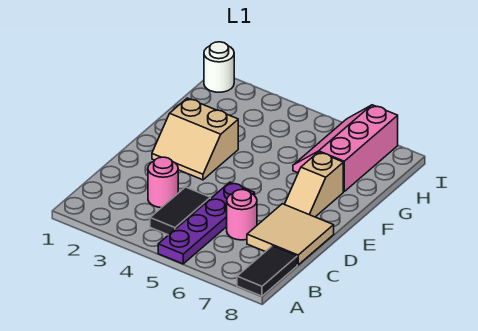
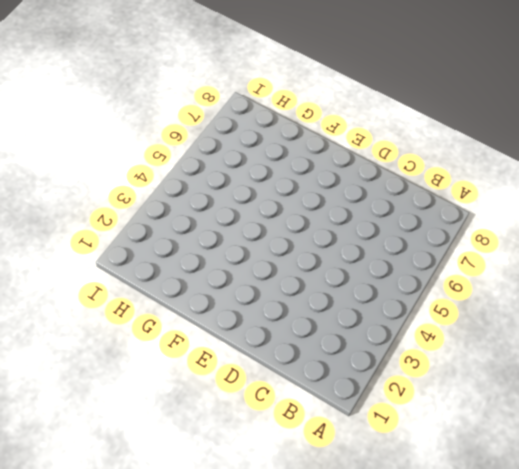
none -> purple plate A5:D5 level 1
none -> black tile A8:B8 level 1

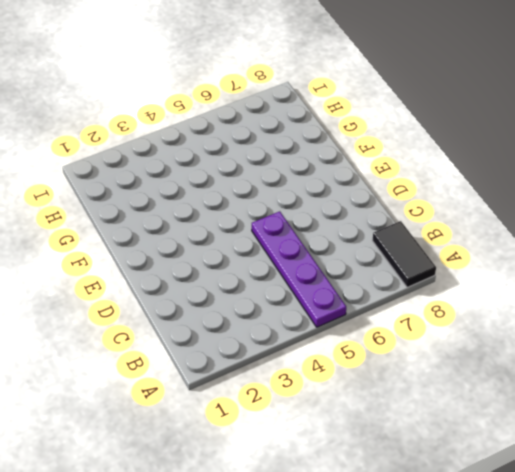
none -> black tile B4:C4 level 1
none -> pink round brick C3 level 1

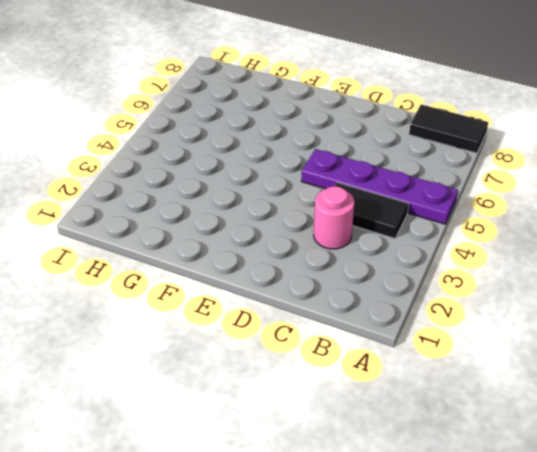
none -> pink round brick C6 level 1
none -> tan tile C7:D8 level 1

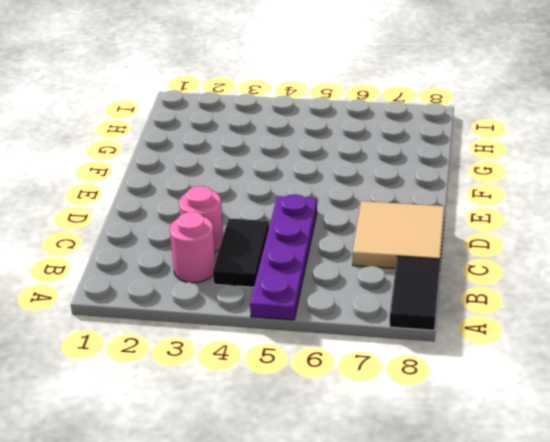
pink round brick B3 level 1 -> pink round brick C6 level 1
none -> tan slope E2:F3 level 1 top F
none -> tan slope E7:F7 level 1 top F

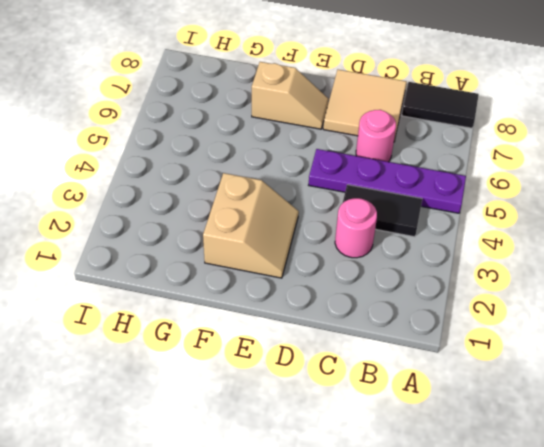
none -> pink slope G6:I7 level 1 top 7
none -> white round brick I1 level 1

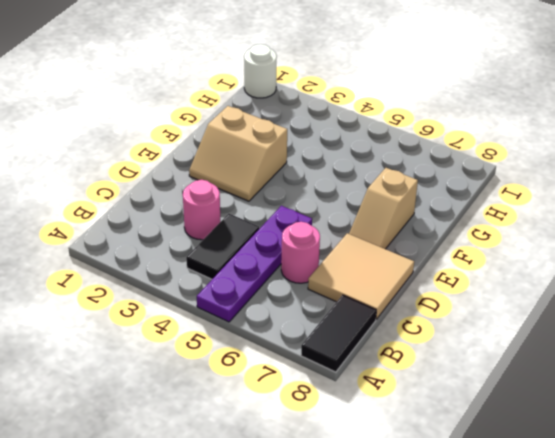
none -> pink slope G6:I7 level 1 top 7

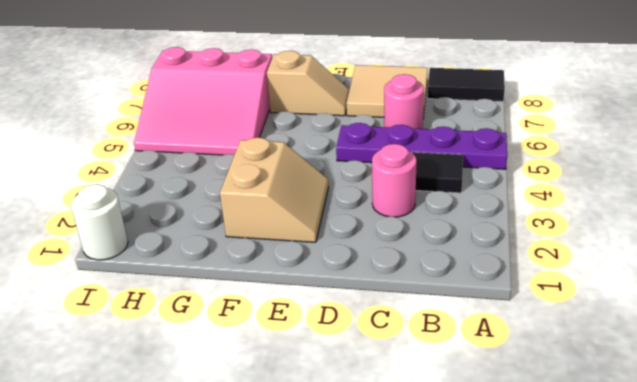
pink slope G5:I7 level 1 top 7 -> pink slope G6:I7 level 1 top 7

